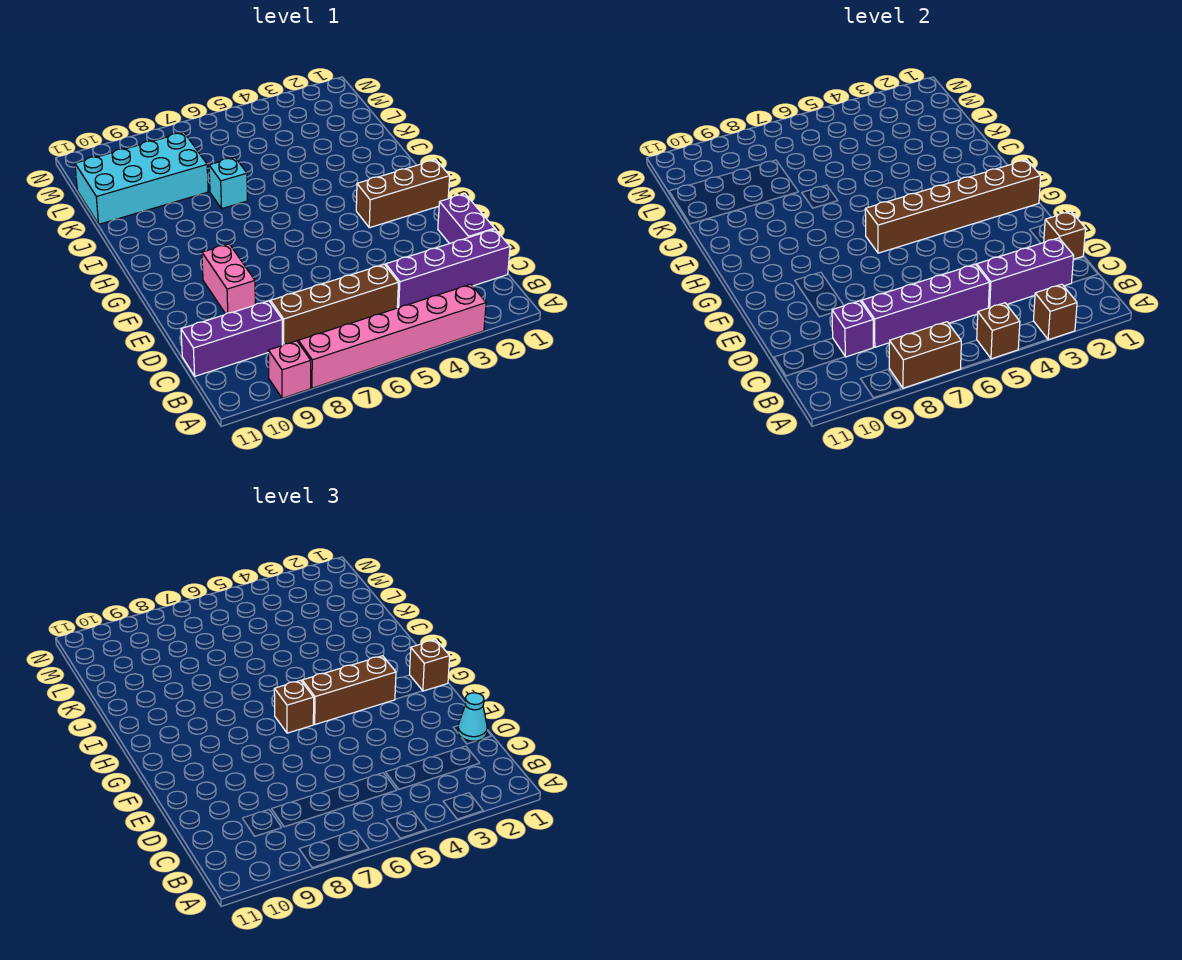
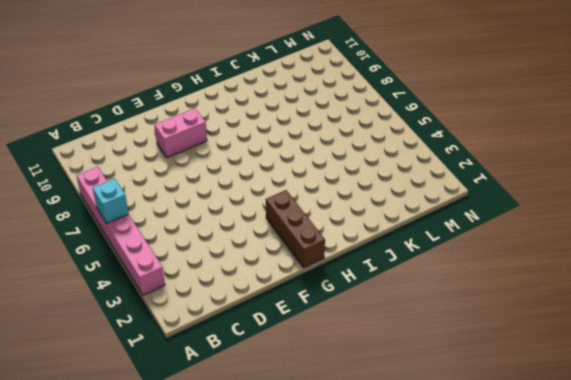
cyan brick A6 level 2 -> cyan brick J7 level 1
none -> pink brick A9 level 1
none -> purple brick C1:C4 level 1
none -> brown brick C5:C8 level 1

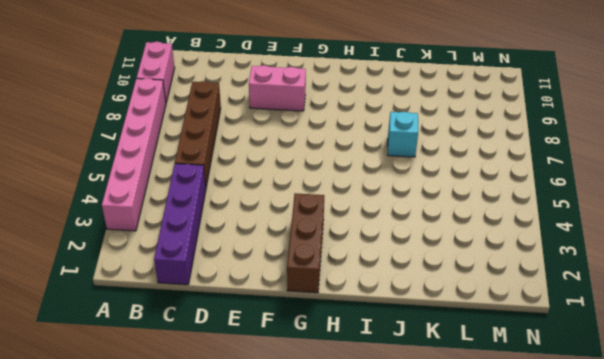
pink brick A9:A10 level 1 -> pink brick A9 level 1
none -> purple brick C9:C11 level 1
none -> purple brick D1:E1 level 1
none -> cyan brick K8:L11 level 1

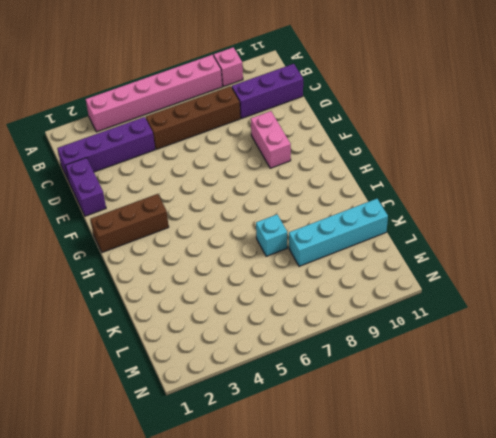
cyan brick K8:K11 level 1 -> cyan brick K8:L11 level 1
none -> brown brick A3 level 2
none -> brown brick A5 level 2
none -> brown brick A7:A8 level 2

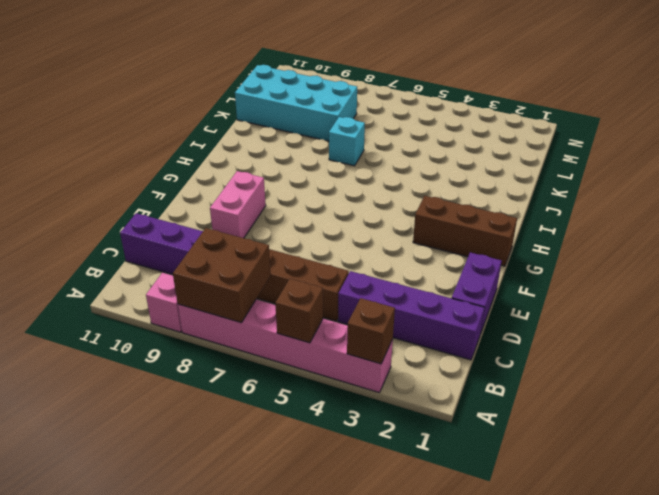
brown brick A7:B8 level 2 -> brown brick A7:A8 level 2
none -> purple brick C2:C4 level 2
none -> purple brick C5:C8 level 2
none -> purple brick C9 level 2

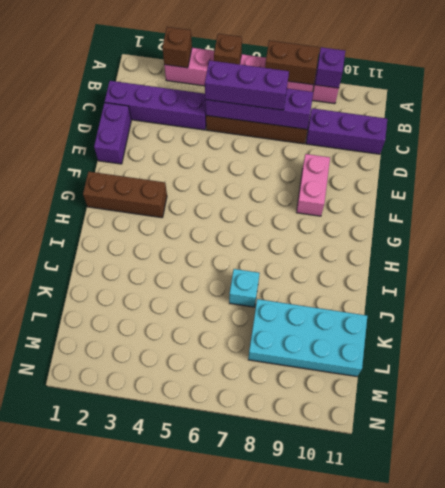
purple brick A9 level 2 -> purple brick C9 level 2
purple brick C5:C7 level 3 -> purple brick C2:C4 level 2
none -> brown brick D1 level 2
none -> brown brick G1:G6 level 2
none -> cyan cone D1 level 3

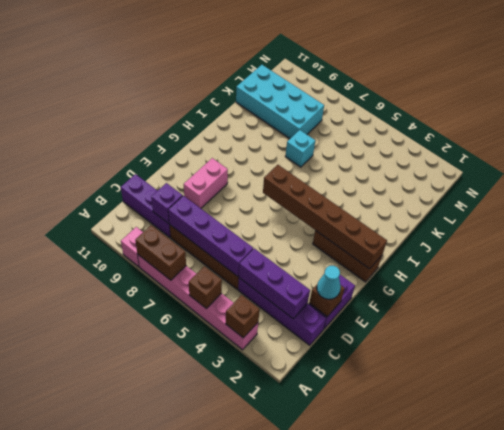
none -> brown brick G1 level 3
none -> brown brick G3:G5 level 3
none -> brown brick G6 level 3

